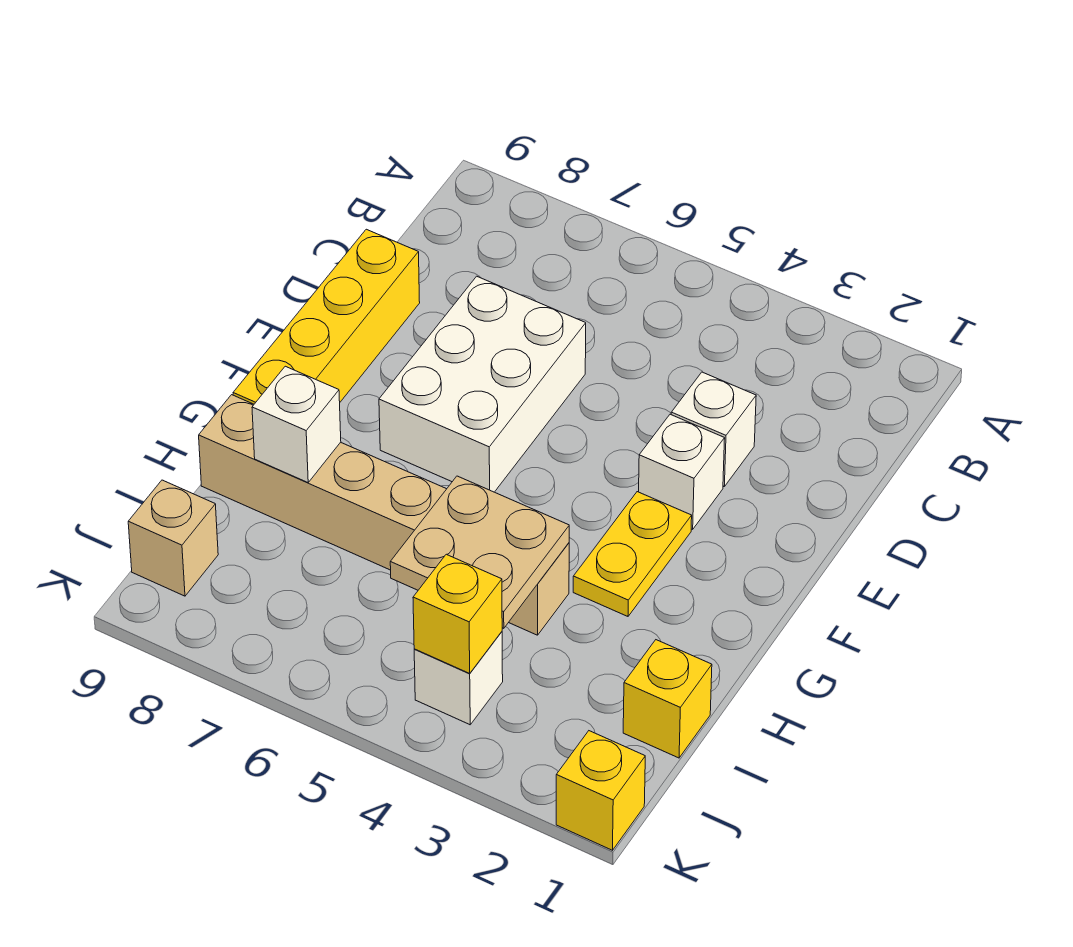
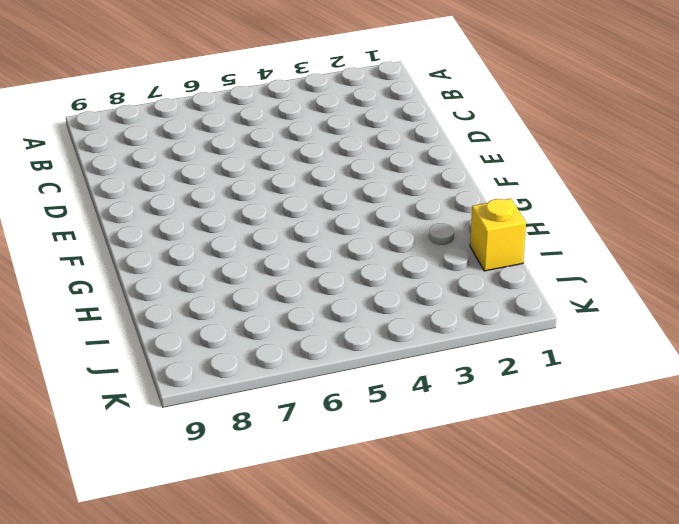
none -> white brick D3 level 1
none -> white brick D6:F7 level 1
none -> yellow brick D9:G9 level 1

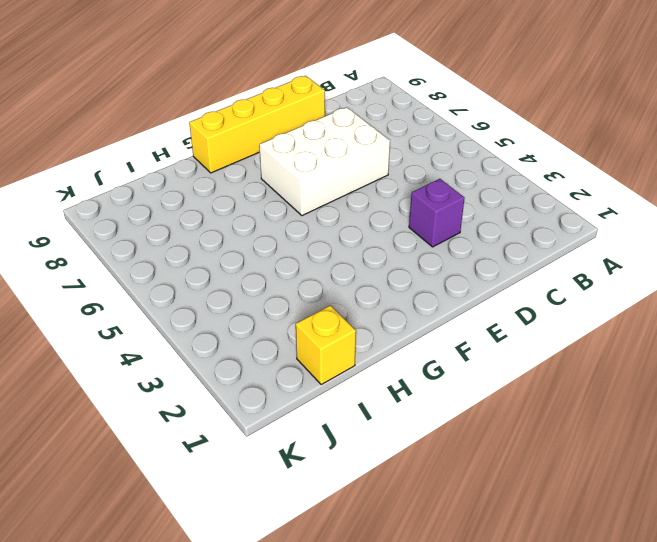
purple brick D3 level 1 -> white brick D3 level 1
none -> white brick E3 level 1
none -> yellow plate F3:G3 level 1
none -> tan brick H4:H9 level 1

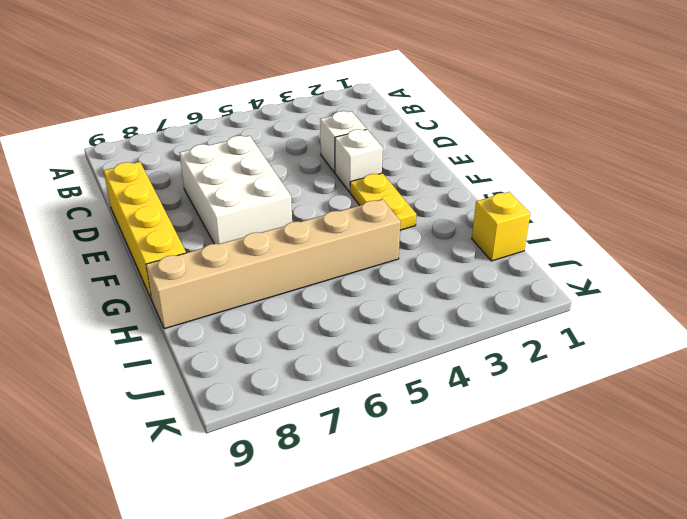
none -> white brick J4 level 1
none -> tan brick J9 level 1
none -> yellow brick K1 level 1

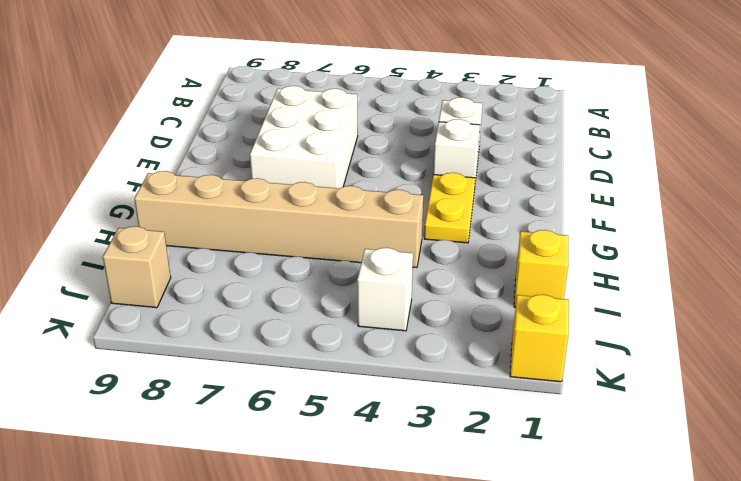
none -> yellow brick D9:G9 level 1
none -> tan plate H4:I5 level 2
none -> white brick H8 level 2

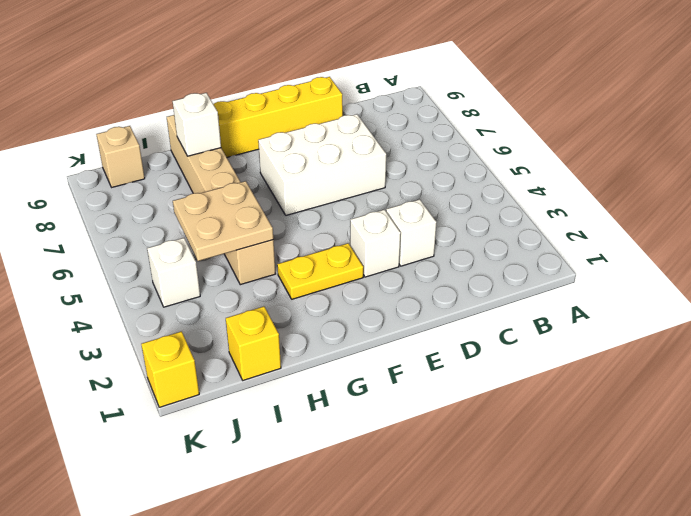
none -> yellow brick J4 level 2

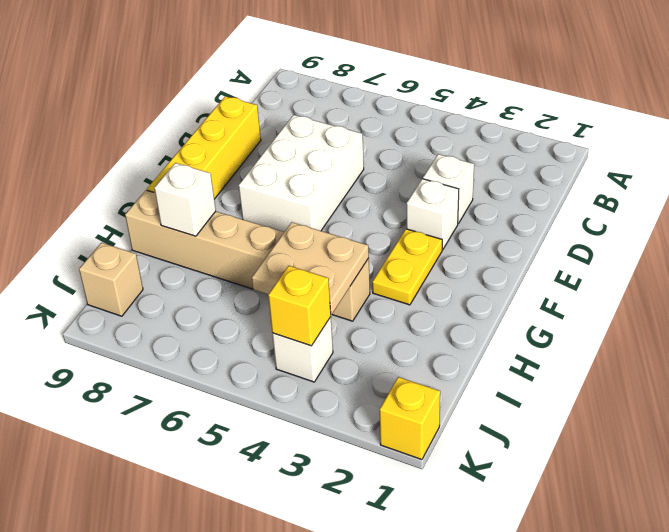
none -> yellow brick I1 level 1

